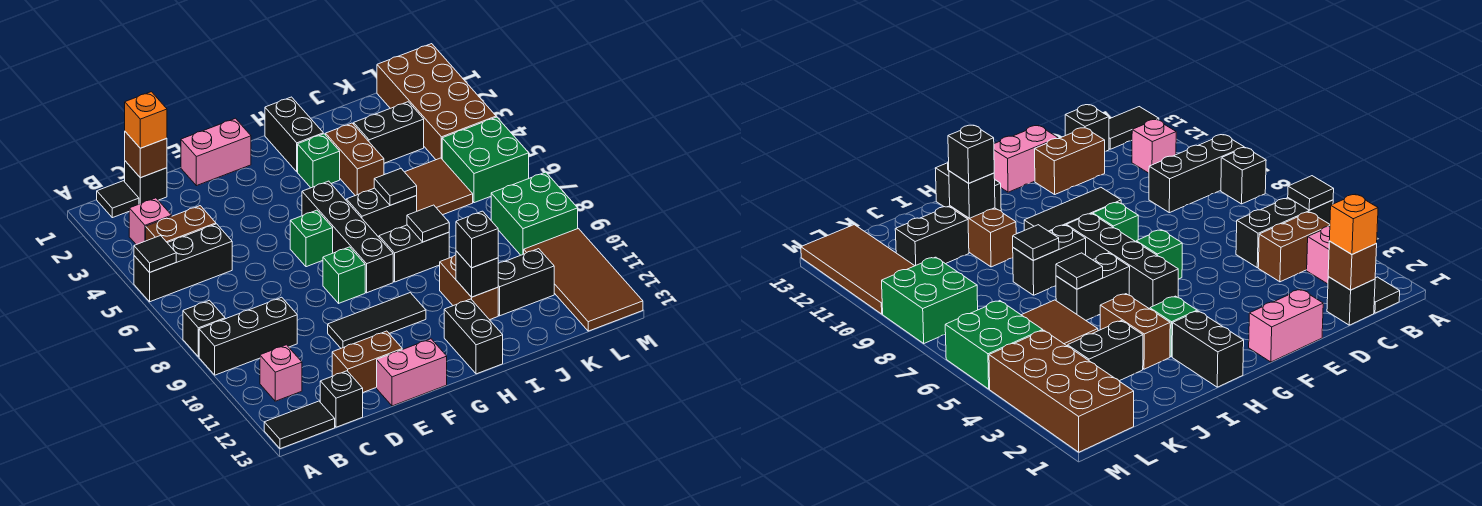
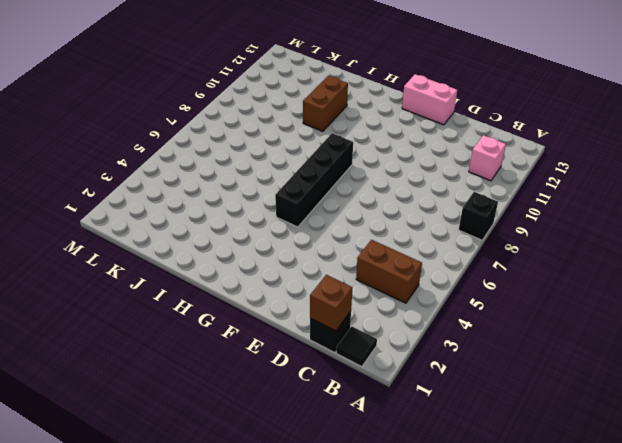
none -> black brick A5:C5 level 1
none -> black brick A9:C9 level 1
none -> black tile A13:B13 level 1
none -> pink brick B3 level 1

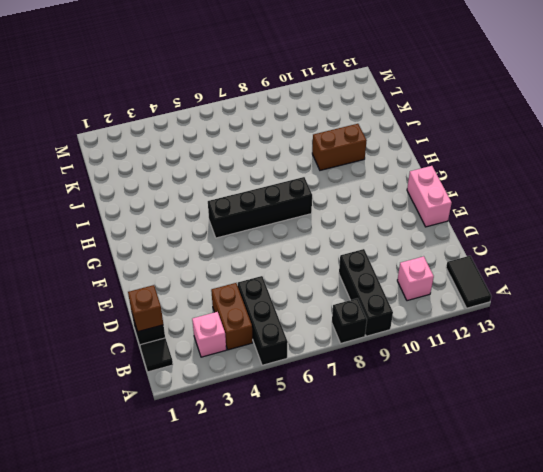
none -> black brick C13 level 1
none -> brown brick D12:E12 level 1
none -> pink brick E1:F1 level 1
none -> black tile E10:G10 level 1

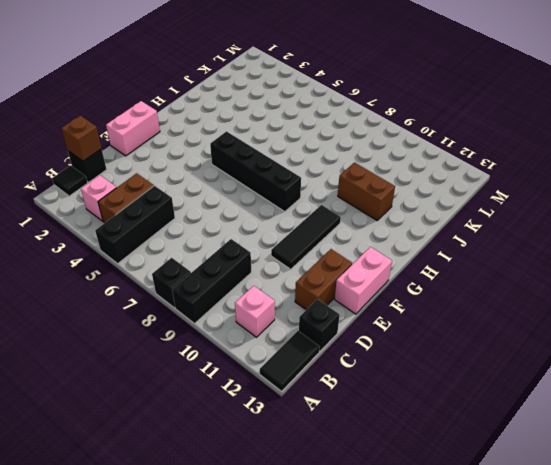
none -> green brick F6 level 1
none -> green brick F8 level 1
none -> black brick H1:H2 level 1
none -> green brick H3 level 1

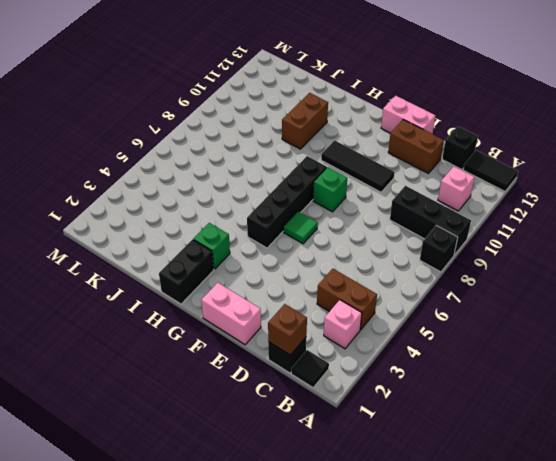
green tile F6 level 1 -> green brick F6 level 1
none -> black brick A5:C5 level 1
none -> black brick H6:I6 level 1
none -> black brick H8:I8 level 1
none -> black brick H12:H13 level 1

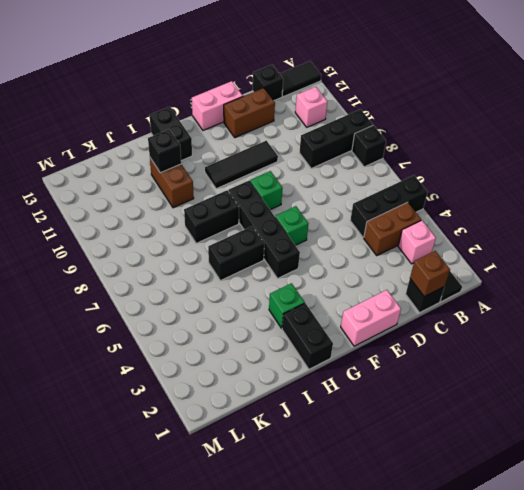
none -> brown brick I3:I4 level 1
none -> black brick J3:K3 level 1
none -> brown tile J5:K6 level 1
none -> black brick J11:K11 level 1

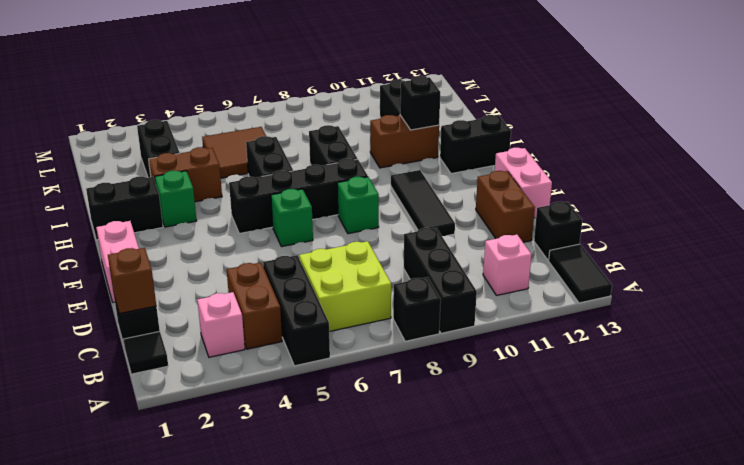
lime brick B6:C7 level 1 -> none
none -> brown brick L1:M4 level 1
none -> green brick L5:M6 level 1
none -> green brick L8:M9 level 1
none -> brown tile L10:M13 level 1

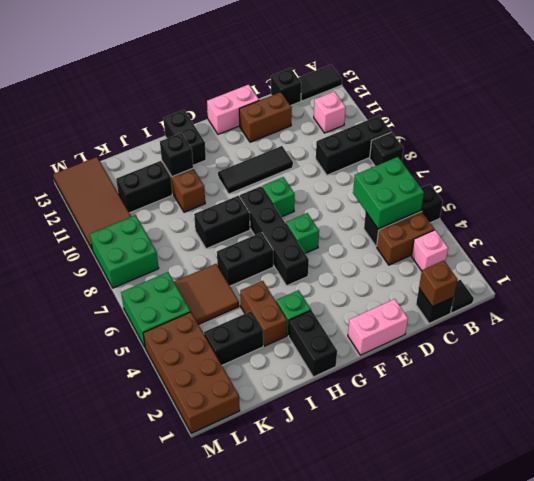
green brick B5:C6 level 2 -> none
none -> black tile A5 level 2
none -> black tile I6 level 2
none -> black tile I8 level 2
none -> orange brick C1 level 3

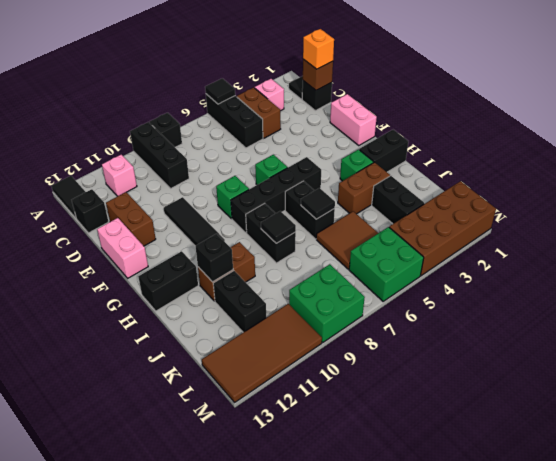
none -> black brick I11 level 3

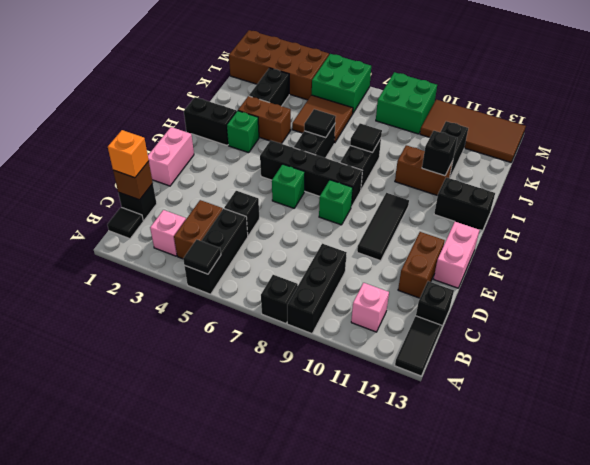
black brick D5 level 1 -> black brick I11 level 3

